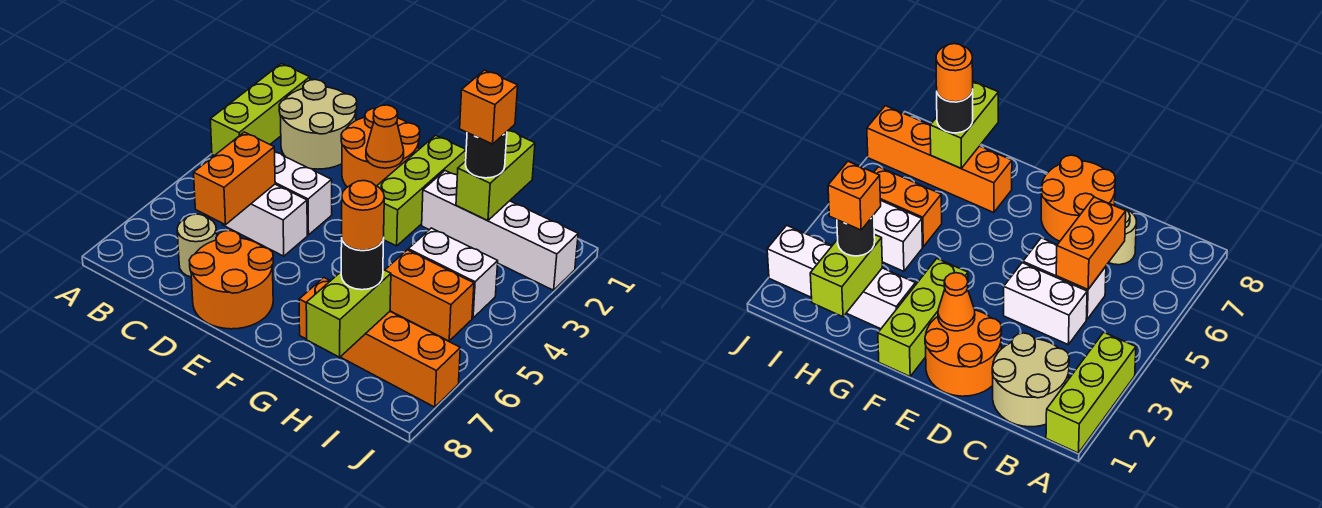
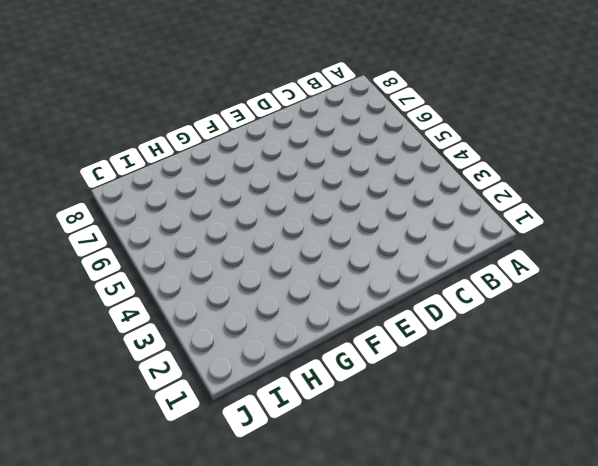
none -> lime brick A1:A3 level 1
none -> tan round brick B1:C2 level 1
none -> white brick C4:D4 level 1

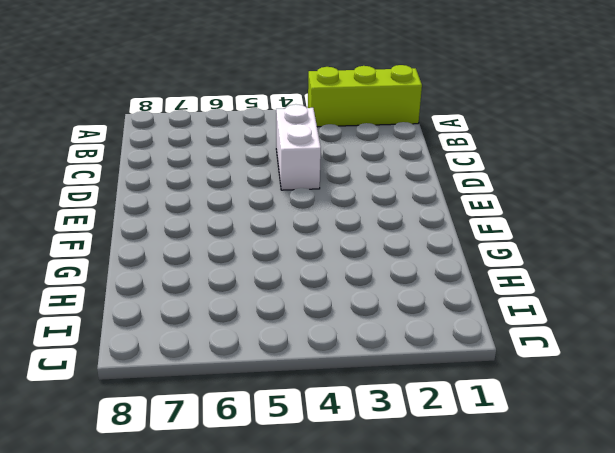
none -> tan round brick B1:C2 level 1
none -> white brick C5:D5 level 1
none -> tan round brick C7 level 1

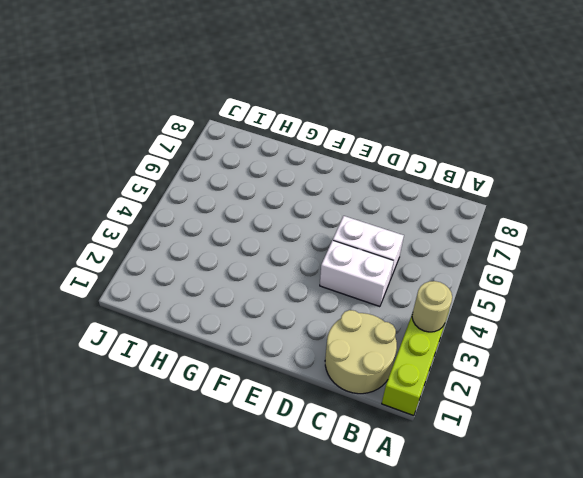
tan round brick A3 level 2 -> tan round brick C7 level 1
none -> orange round brick D1:E2 level 1
none -> orange round brick D7:E8 level 1
none -> lime brick F1:F3 level 1

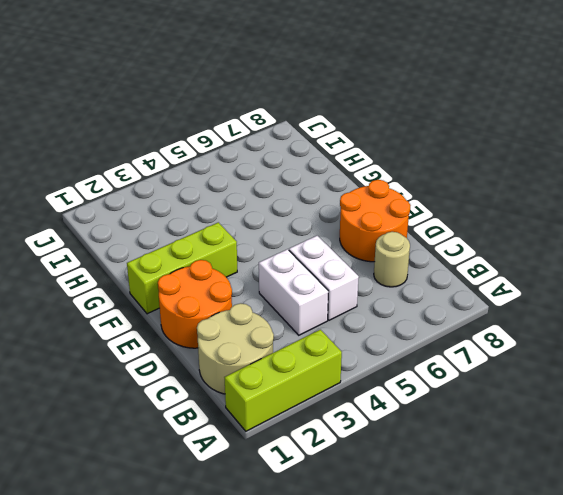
none -> white brick G2:J2 level 1
none -> orange brick G7:J7 level 1
none -> white brick H4:I4 level 1

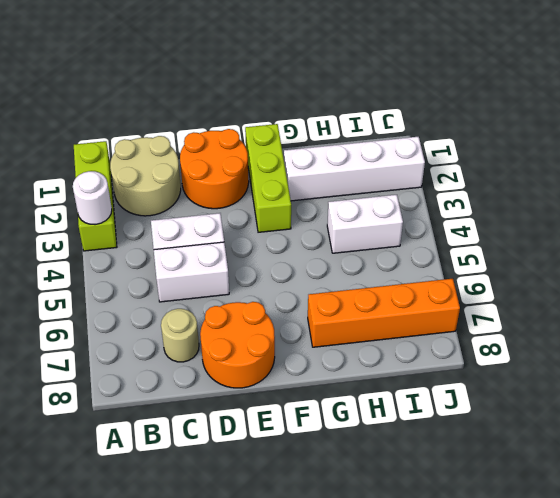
white round brick A3 level 2 -> none
none -> orange brick H5:I5 level 1
none -> orange brick C5:C6 level 2
none -> orange cone E2 level 2

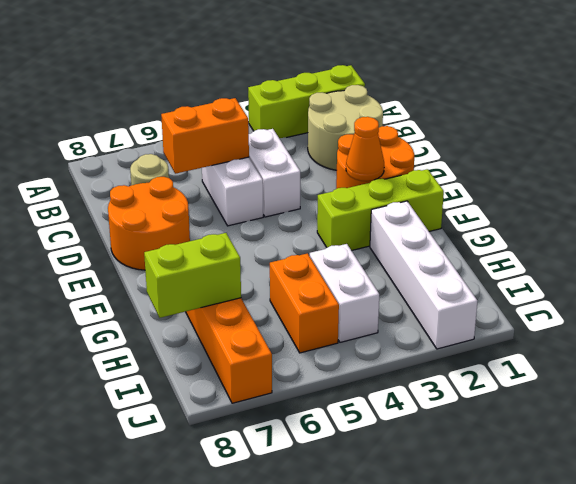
none -> lime brick H1:H2 level 2
none -> black round brick H2 level 3
none -> black round brick H7 level 3

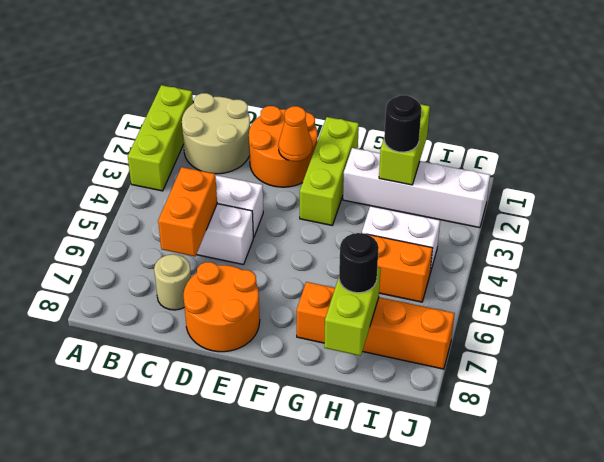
none -> orange brick H2 level 4
none -> orange round brick H7 level 4

